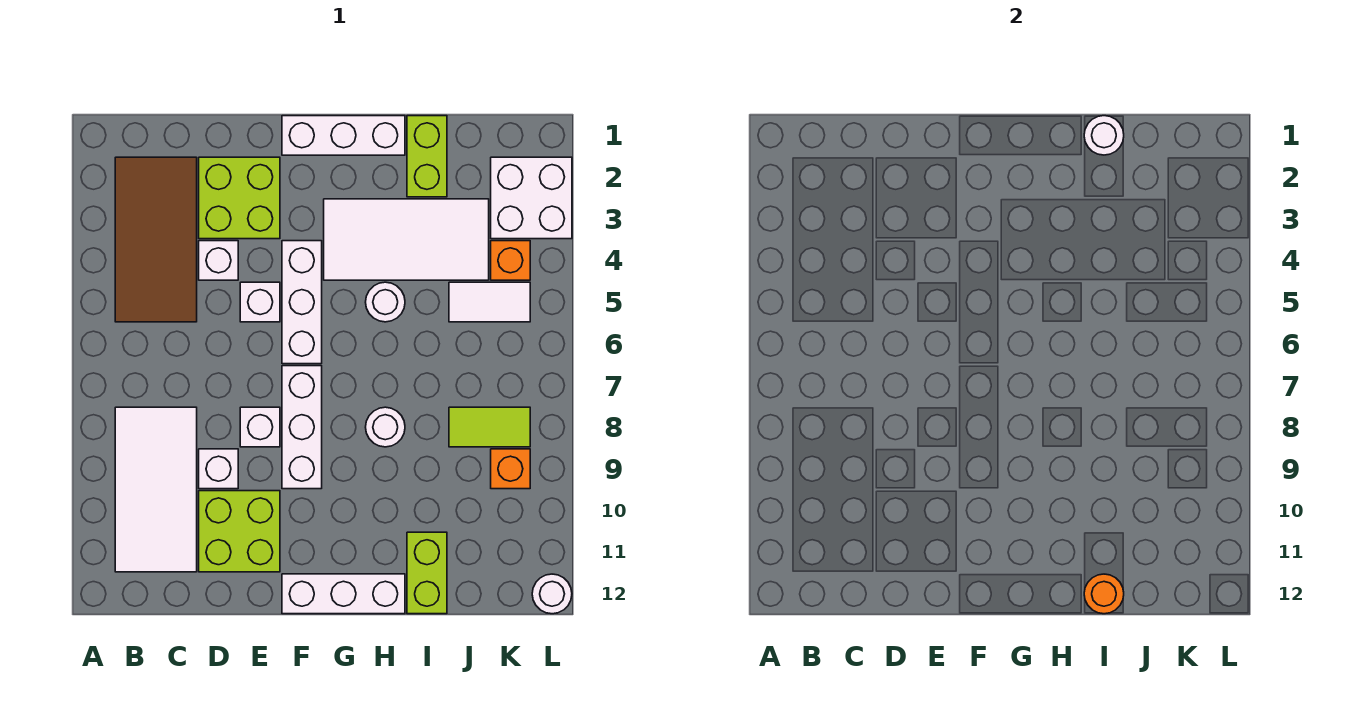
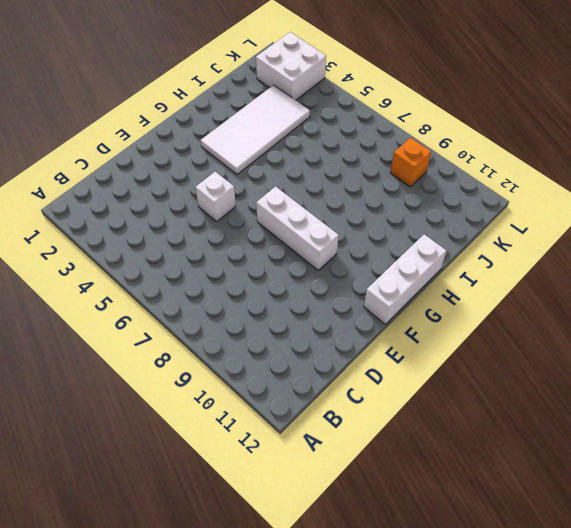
none -> brown tile B2:C5 level 1
none -> white tile B8:C11 level 1
none -> lime brick D2:E3 level 1

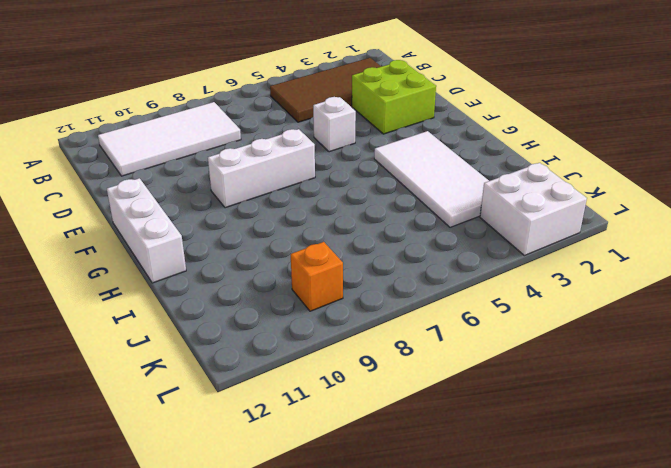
none -> white brick D4 level 1
none -> white brick D9 level 1
none -> lime brick D10:E11 level 1

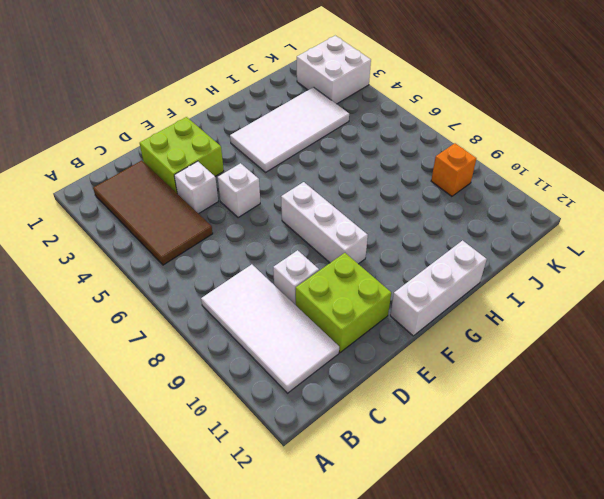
none -> white brick E8 level 1
none -> white brick F1:H1 level 1
none -> white brick F4:F6 level 1

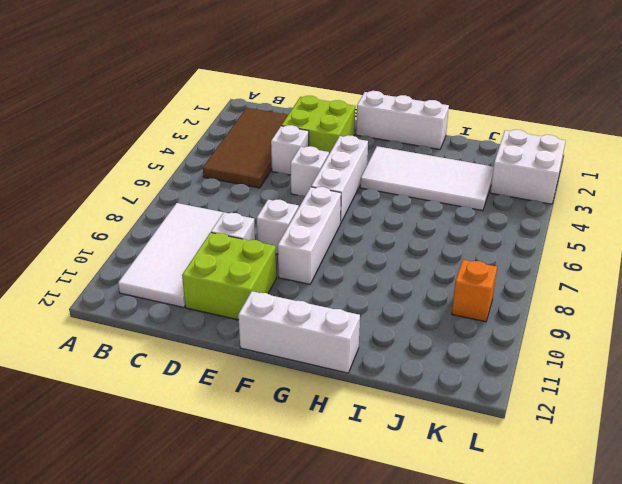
none -> white round brick H5 level 1
none -> white round brick H8 level 1
none -> lime brick I1:I2 level 1

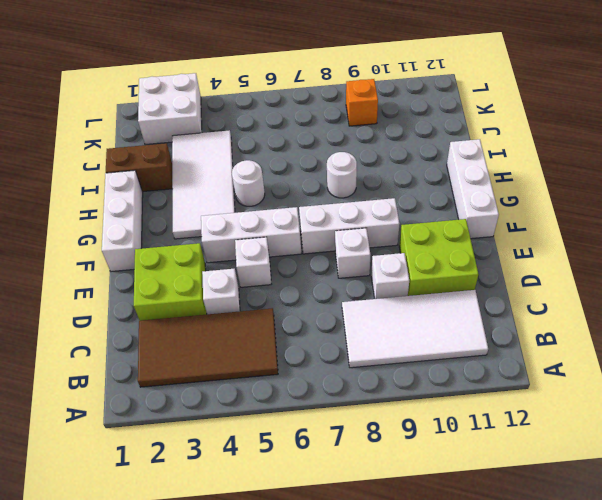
brown brick I1:I2 level 1 -> lime brick I1:I2 level 1
none -> lime brick I11:I12 level 1
none -> white tile J5:K5 level 1
none -> lime tile J8:K8 level 1

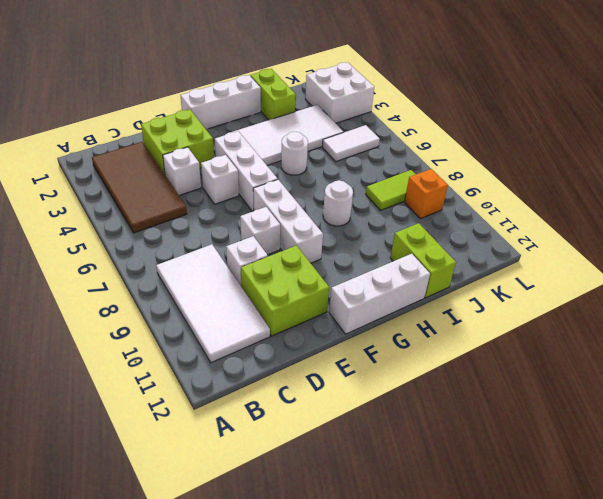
none -> orange brick K4 level 1
none -> white round brick L12 level 1
none -> white round brick I1 level 2

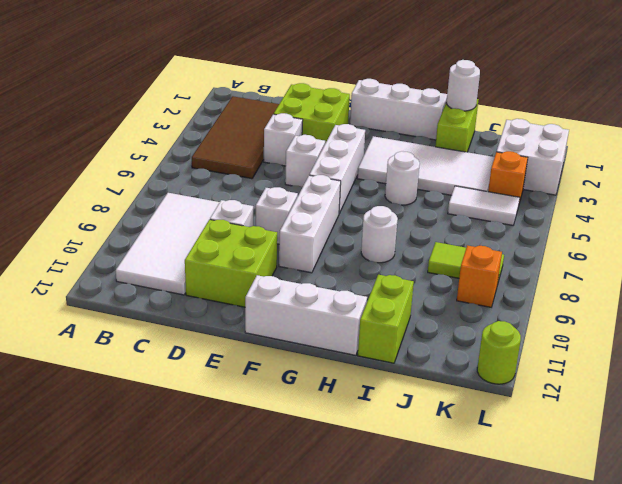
lime round brick L12 level 1 -> white round brick L12 level 1
none -> orange round brick I12 level 2

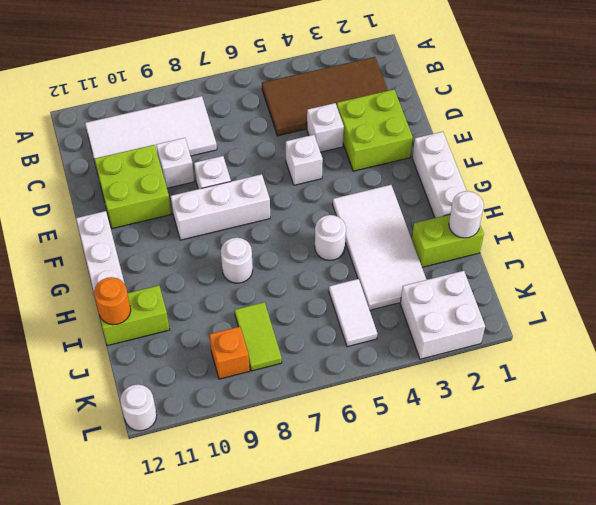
none -> white brick F4:F6 level 1
none -> orange brick K4 level 1

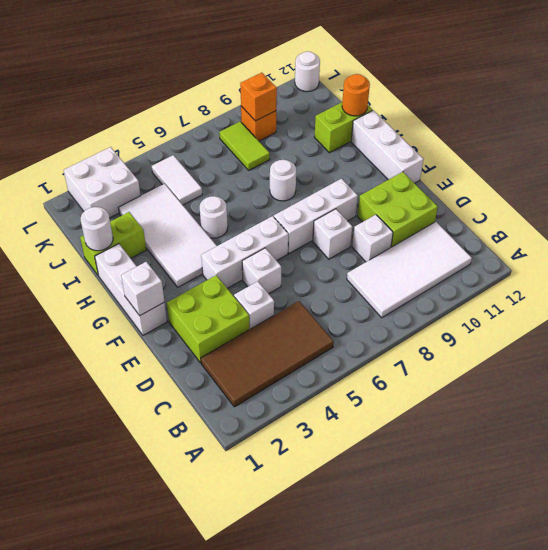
white brick F1 level 2 -> none
orange brick K9 level 2 -> orange brick K4 level 1

